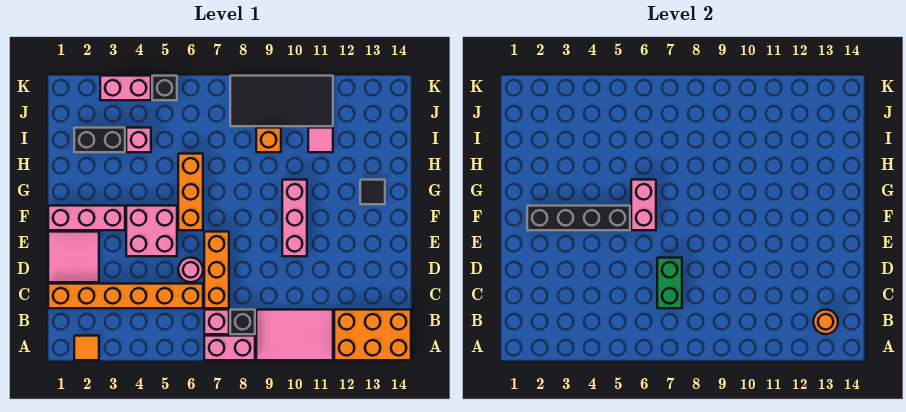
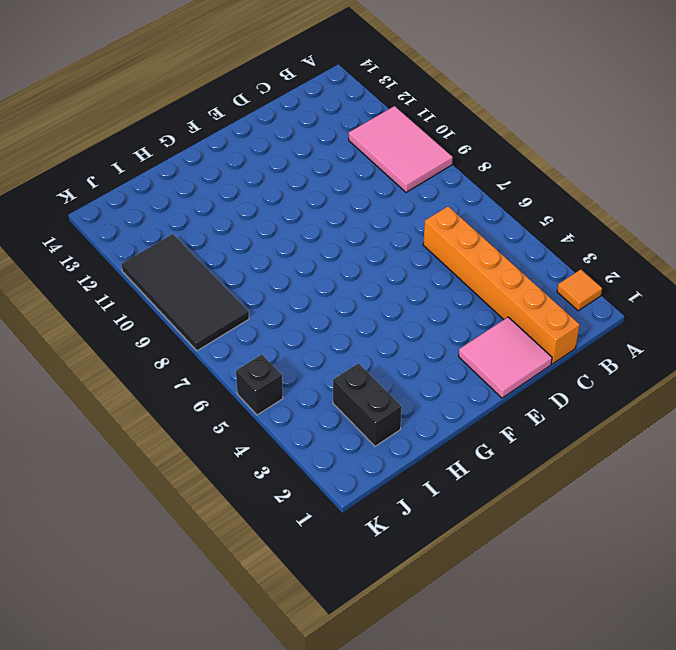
none -> pink brick A7:A8 level 1
none -> orange brick A12:B14 level 1
none -> pink brick B7 level 1

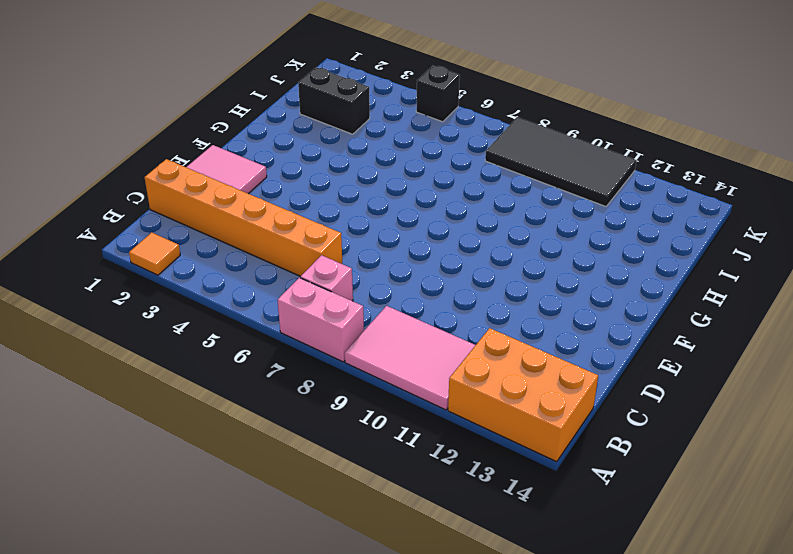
none -> black brick B8 level 1
none -> orange brick C7:E7 level 1
none -> pink round brick D6 level 1

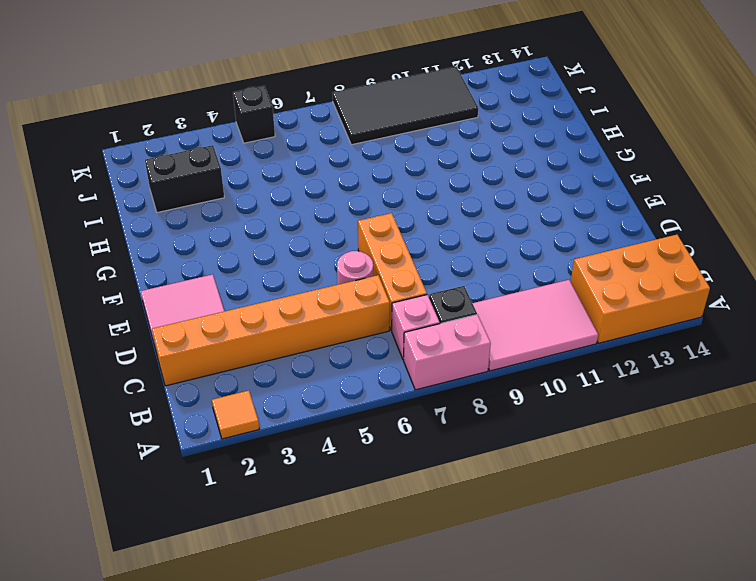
none -> pink brick E4:F5 level 1
none -> pink brick E10:G10 level 1
none -> pink brick F1:F3 level 1

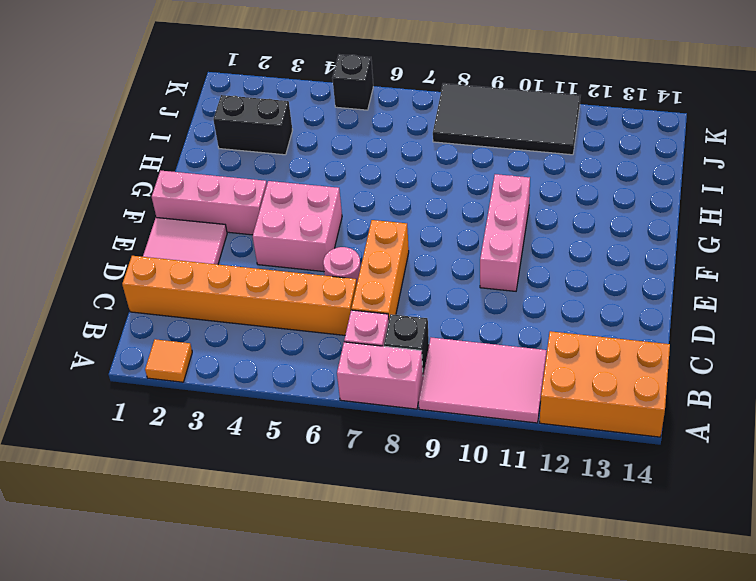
none -> orange brick F6:H6 level 1
none -> black tile G13 level 1
none -> pink brick I4 level 1

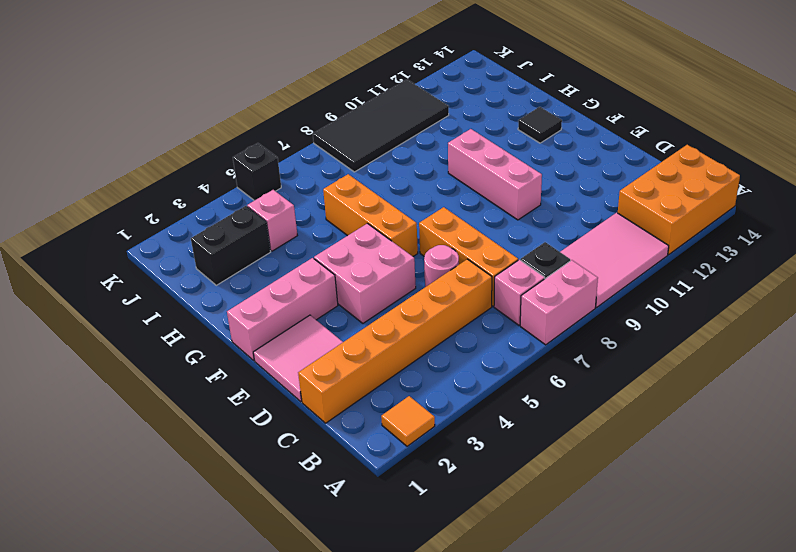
none -> orange brick I9 level 1
none -> pink tile I11 level 1
none -> pink brick K3:K4 level 1

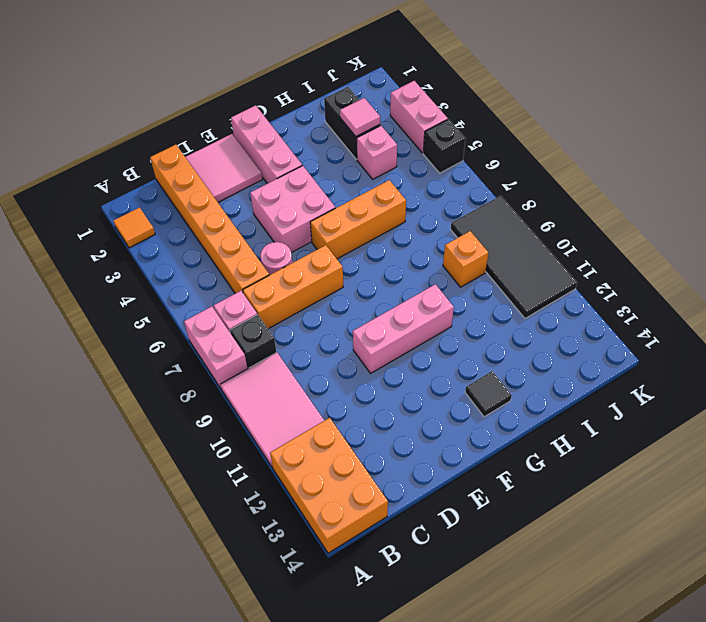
pink tile I3 level 2 -> pink tile I11 level 1
none -> orange round brick B13 level 2
none -> green brick C7:D7 level 2
none -> black brick F2:F5 level 2

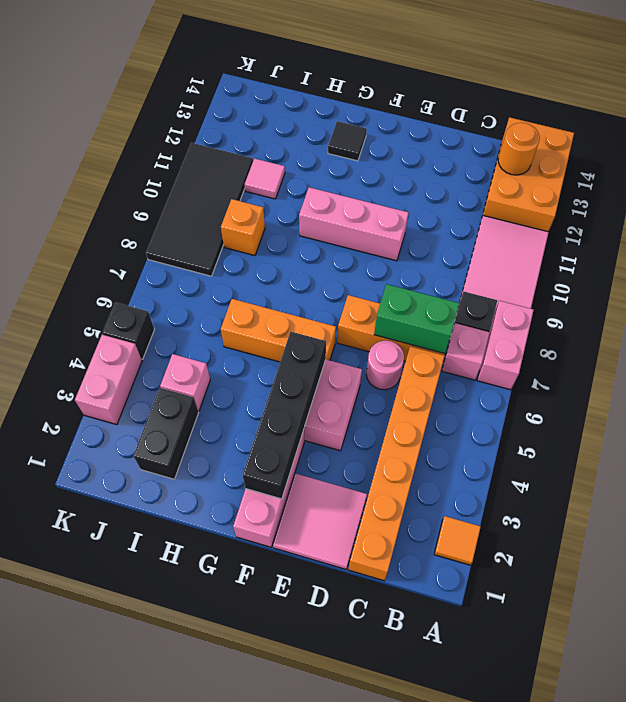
none -> pink brick F6:G6 level 2

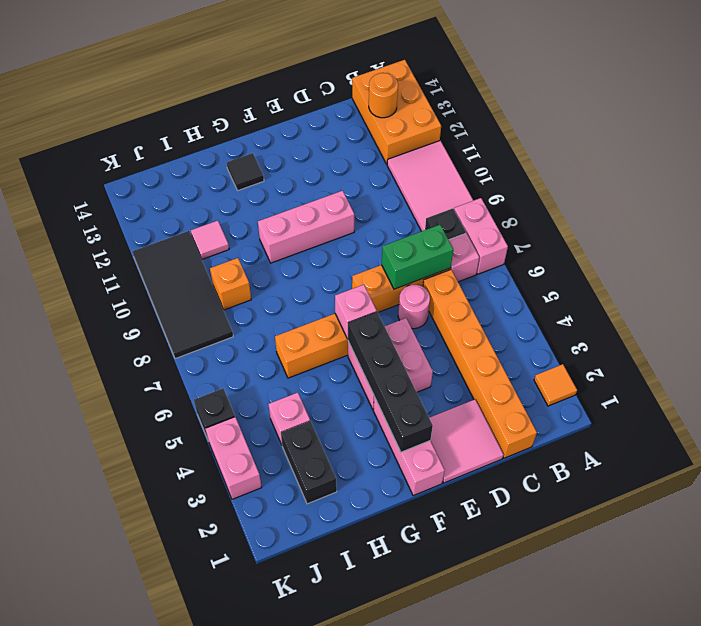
pink brick F6 level 2 -> pink brick F6:G6 level 2

